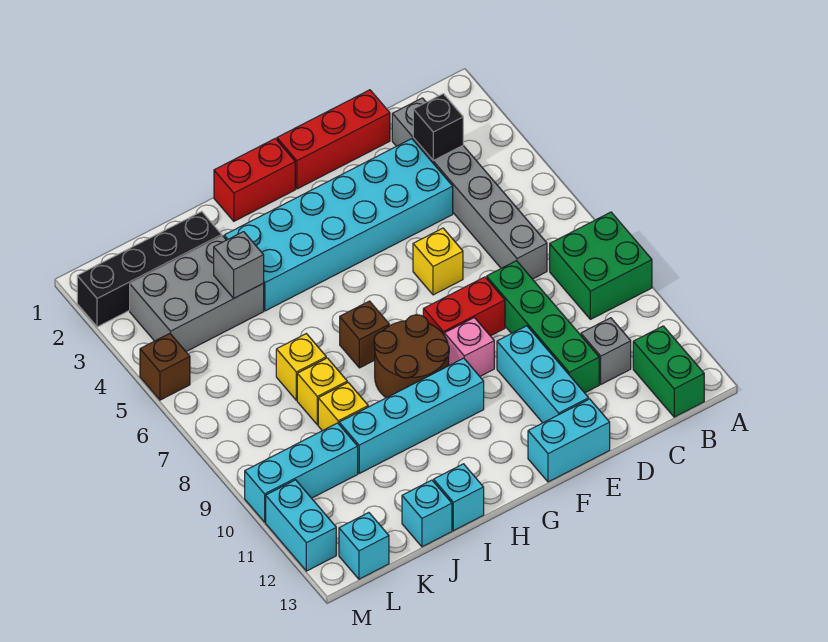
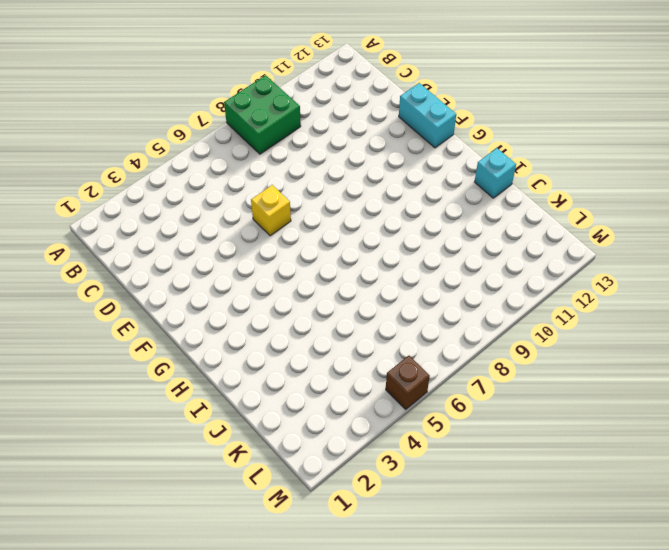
none -> green brick B12:B13 level 1
none -> grey brick C2:C7 level 1
none -> grey brick C11 level 1

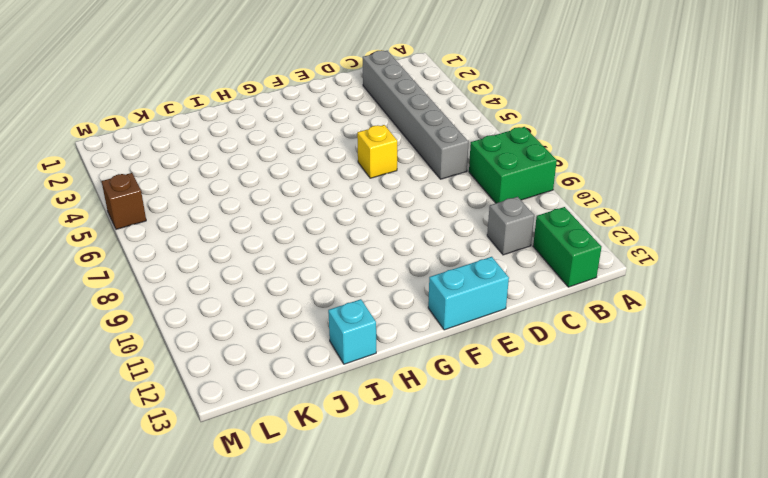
none -> red brick D1:F1 level 1
none -> cyan brick D3:I4 level 1
none -> green brick D8:D11 level 1

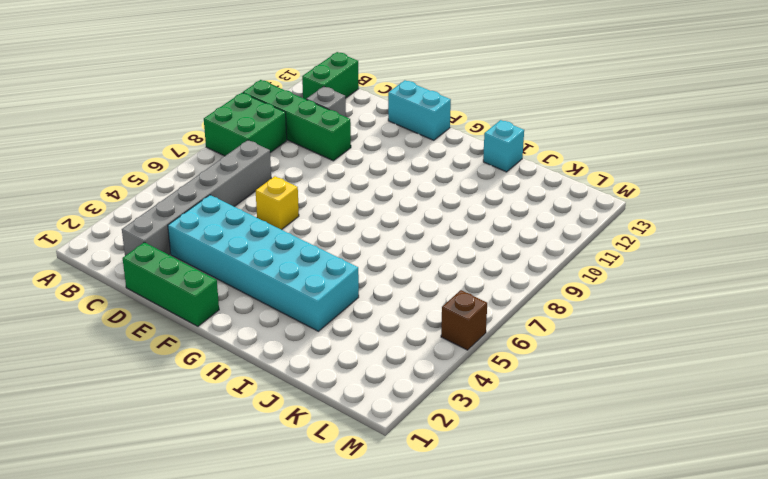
green brick A10:D10 level 1 -> green brick D8:D11 level 1
green brick D1:F1 level 1 -> red brick D1:F1 level 1
none -> red brick E8:F8 level 1
none -> cyan brick E10:E12 level 1
none -> pink brick F9 level 1

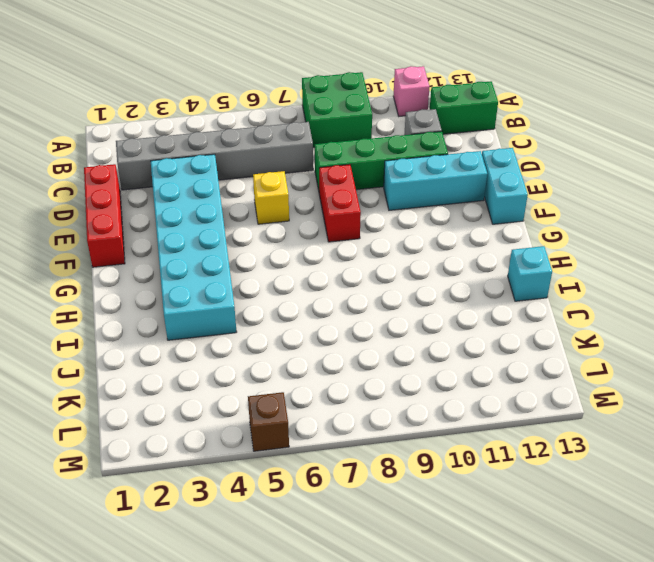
pink brick A11 level 1 -> pink brick F9 level 1
none -> red brick G1:H1 level 1
none -> brown round brick G8:H9 level 1
none -> cyan brick G10:J10 level 1

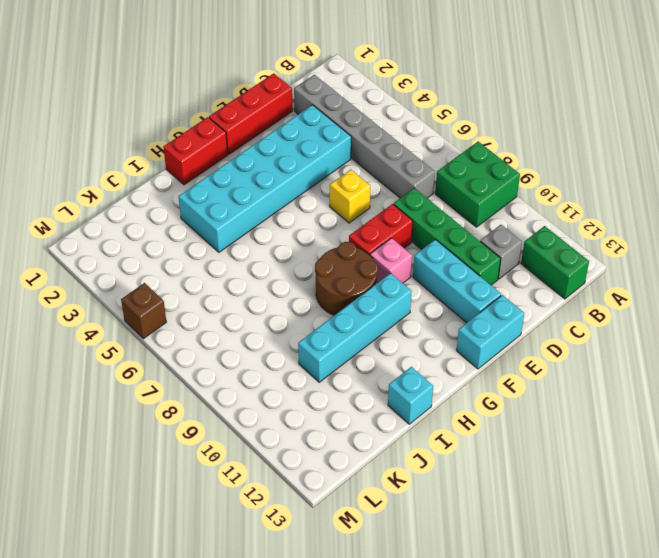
none -> brown brick H7 level 1
none -> black brick J2:M2 level 1
none -> grey brick J3:L4 level 1

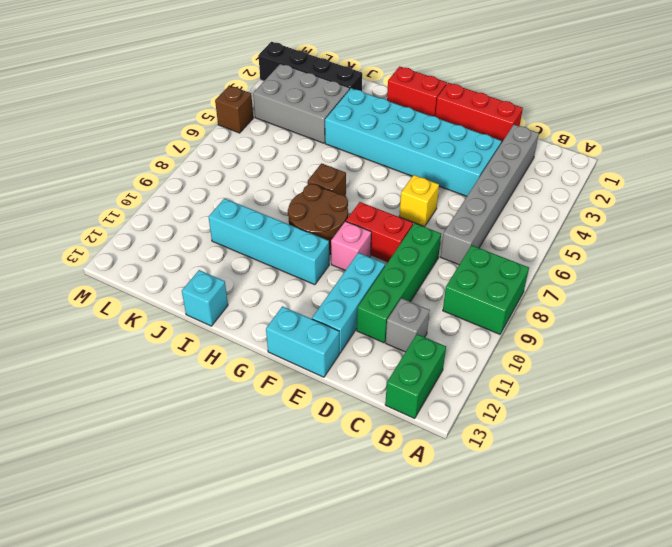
none -> yellow brick J7 level 1
none -> yellow brick J8 level 1
none -> yellow brick J9 level 1

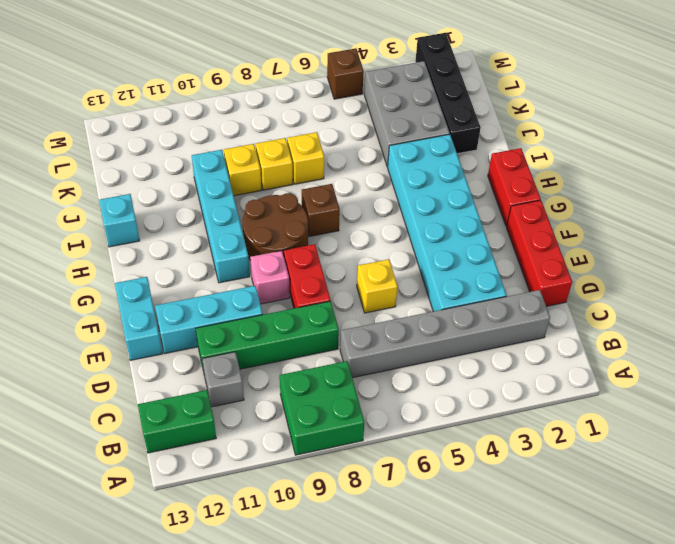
none -> cyan brick J13 level 1
none -> cyan brick K10:M10 level 1
none -> cyan brick L13 level 1

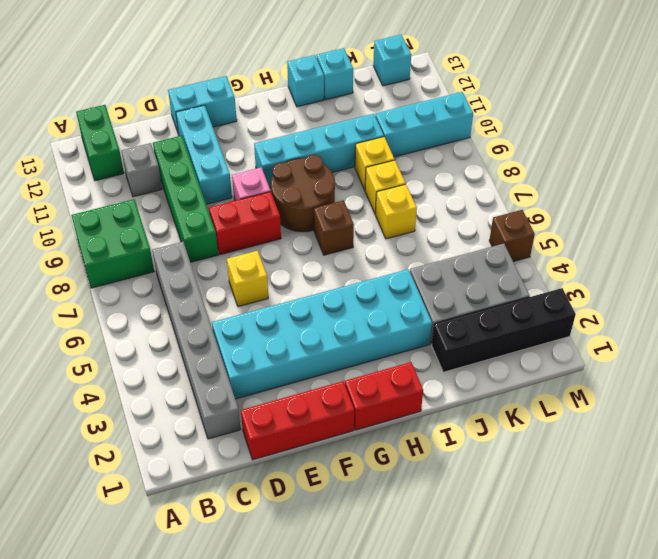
none -> cyan brick M11:M12 level 1
none -> black brick C3 level 2
none -> grey brick J4 level 2

